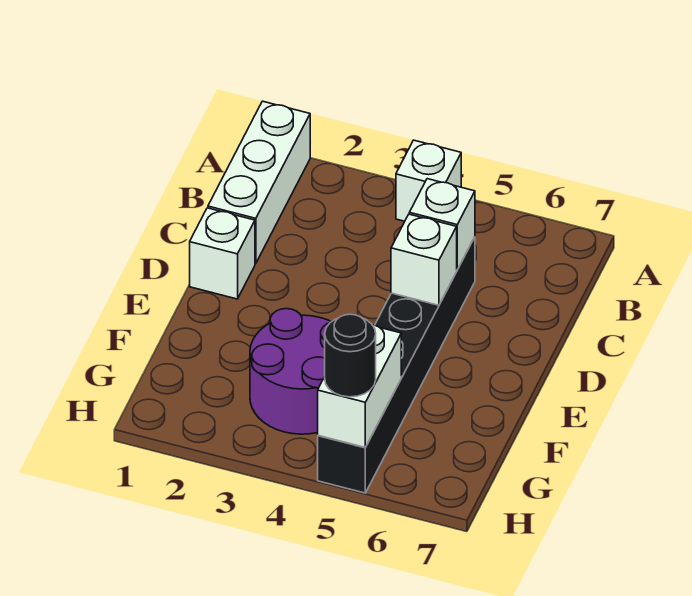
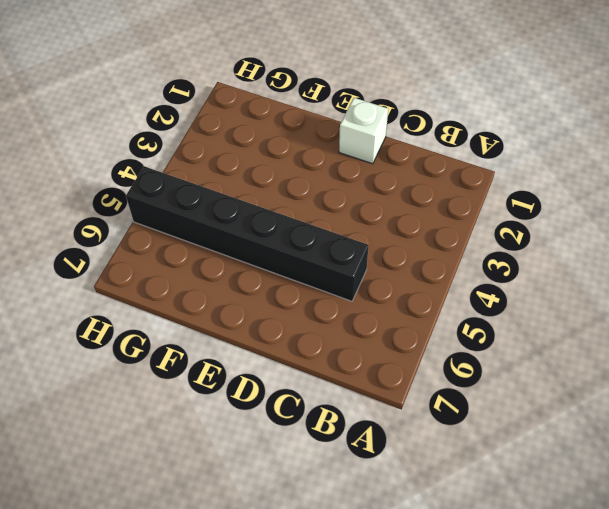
none -> white brick A1:C1 level 1
none -> white brick A4 level 1

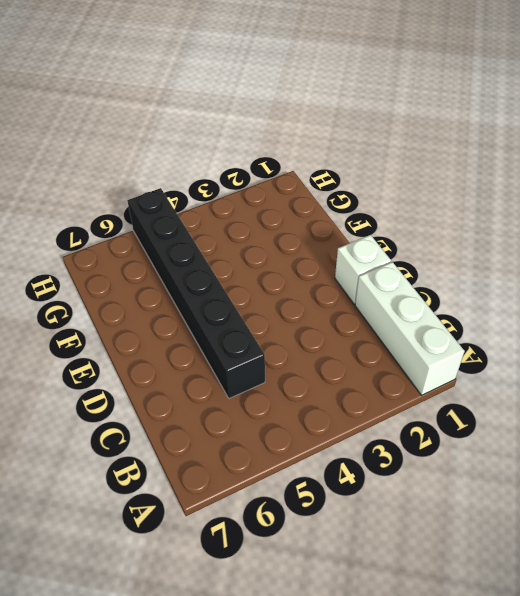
none -> white brick A4 level 1
none -> purple round brick F3:G4 level 1

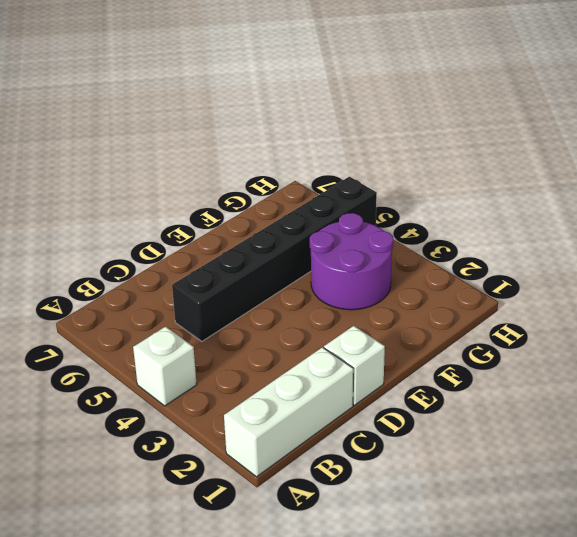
none -> white brick C5 level 2
none -> white brick D5 level 2

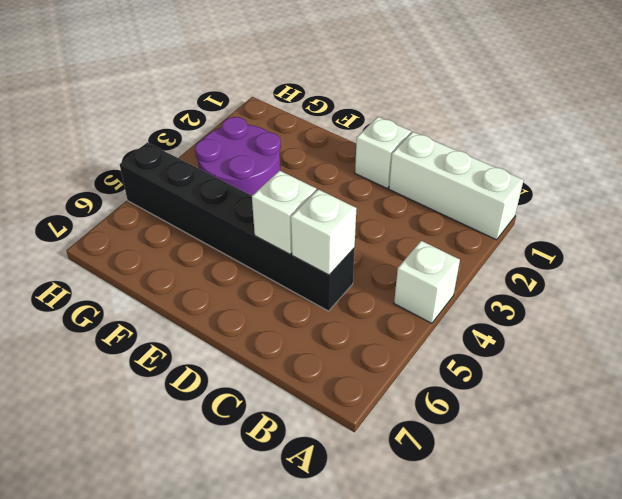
none -> white brick G5:H5 level 2
none -> black round brick H5 level 3

